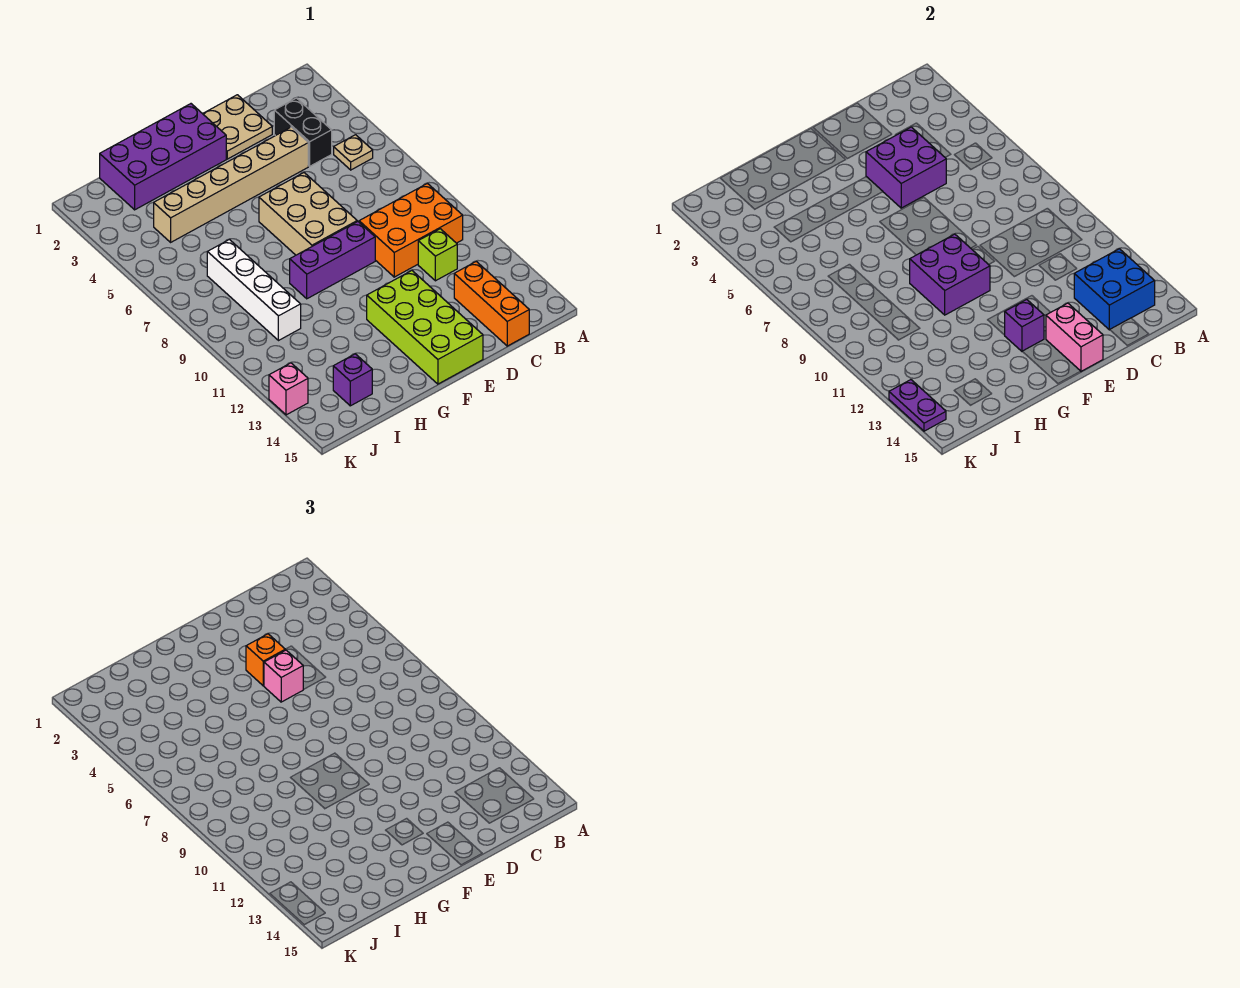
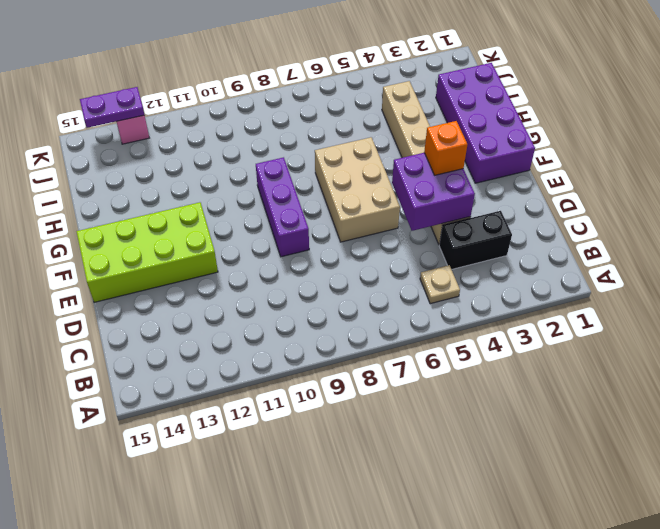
tan brick E6:G7 level 1 -> tan brick E6:F8 level 1
none -> orange brick B9:D10 level 1
none -> lime brick C11 level 1
none -> orange brick C13:C15 level 1

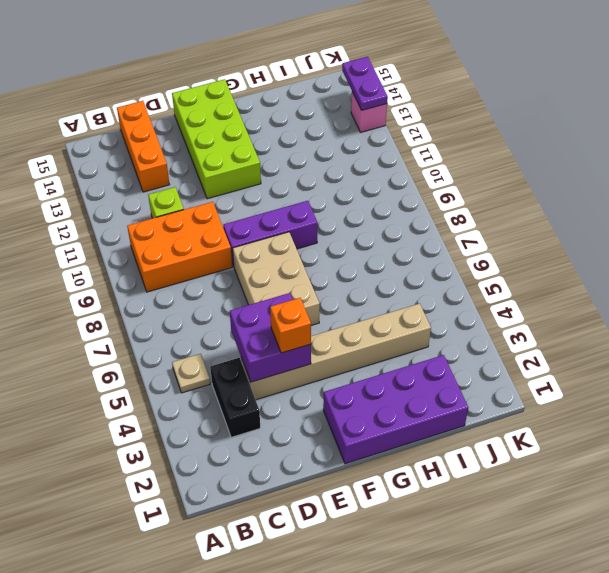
none -> tan plate D1:E2 level 1
none -> white brick I7:I10 level 1
none -> purple brick I14 level 1

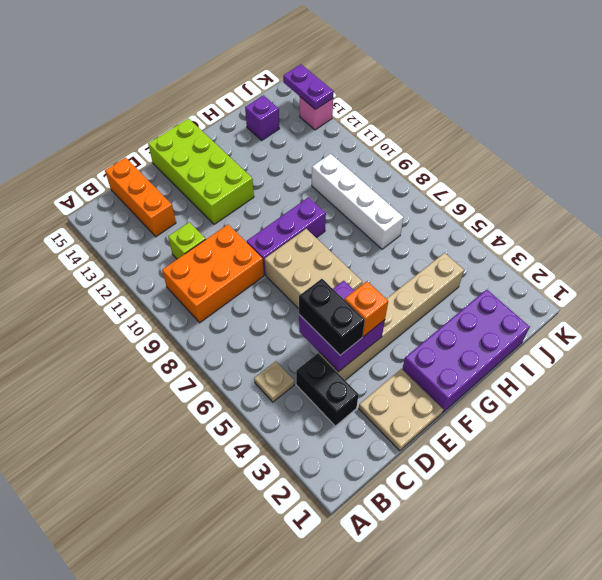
black brick D4:D5 level 3 -> none
none -> blue brick B13:C14 level 2
none -> pink brick E14:E15 level 2
none -> purple brick F9:G10 level 2

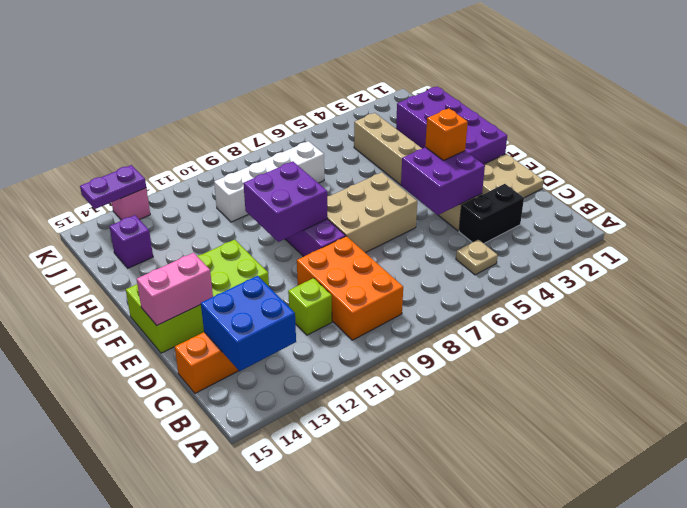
none -> purple brick F13 level 2
none -> pink brick E5 level 3

